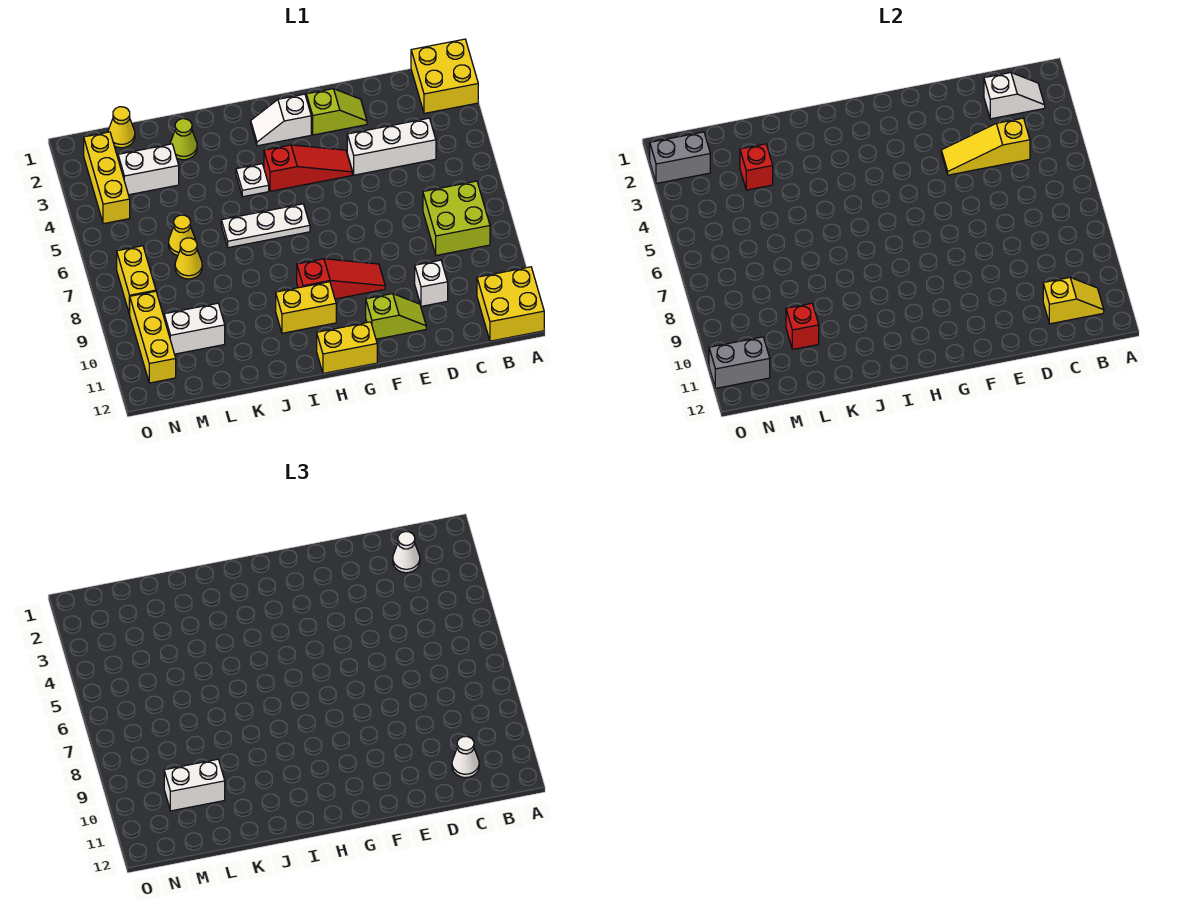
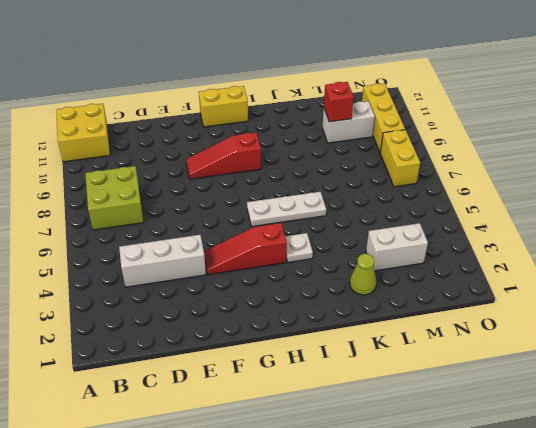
none -> yellow brick A1:B2 level 1
none -> white brick D10 level 1
none -> lime slope E2:F2 level 1 top F
none -> lime slope E11:F11 level 1 top F

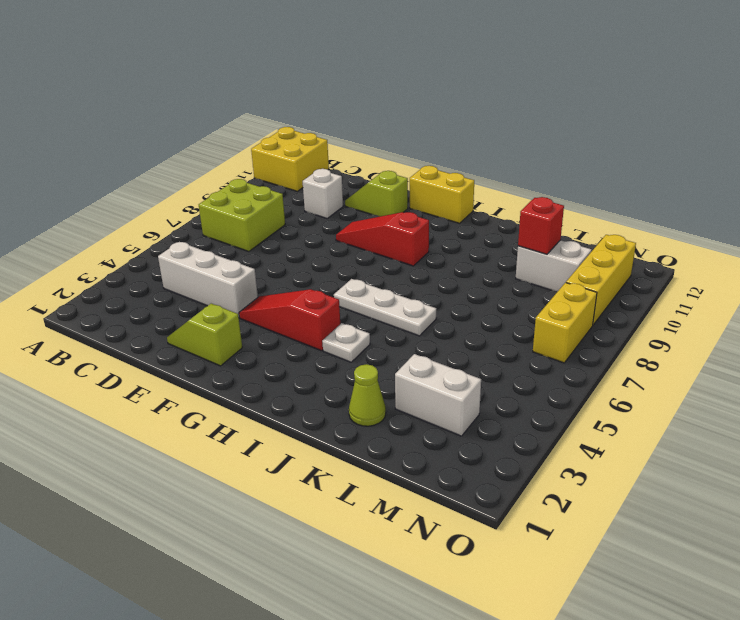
none -> yellow brick A1:B2 level 1
none -> white slope G2:H2 level 1 top G
none -> yellow brick H10:I10 level 1
none -> yellow cone L6 level 1

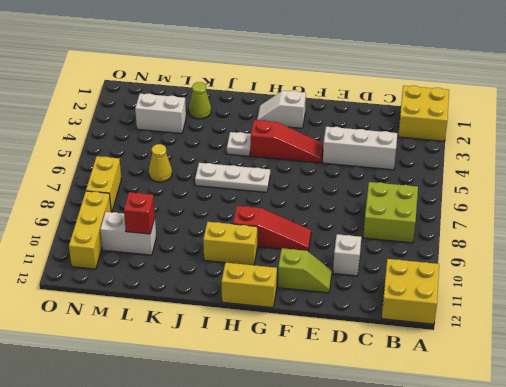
none -> lime slope E2:F2 level 1 top F
none -> yellow cone L7 level 1
none -> yellow cone M1 level 1
none -> yellow brick N2:N4 level 1

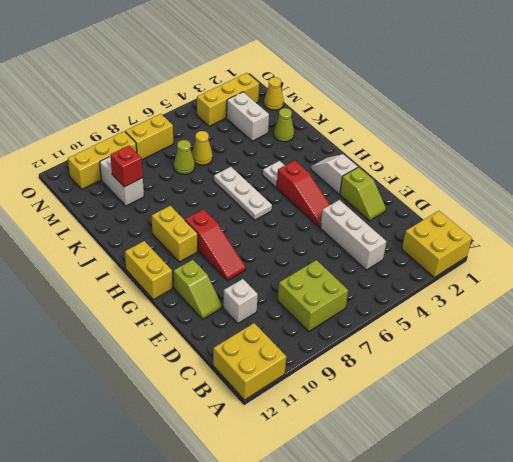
lime cone L7 level 1 -> yellow cone L7 level 1
none -> white slope B2:C2 level 2 top C
none -> yellow slope B11:C11 level 2 top C
none -> yellow slope C4:E4 level 2 top C
none -> red brick L3 level 2

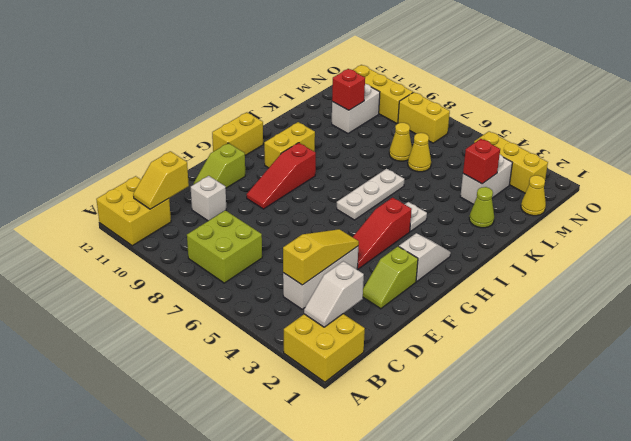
none -> grey brick N2:O2 level 2
none -> grey brick N11:O11 level 2
none -> white cone C2 level 3
none -> white cone C11 level 3

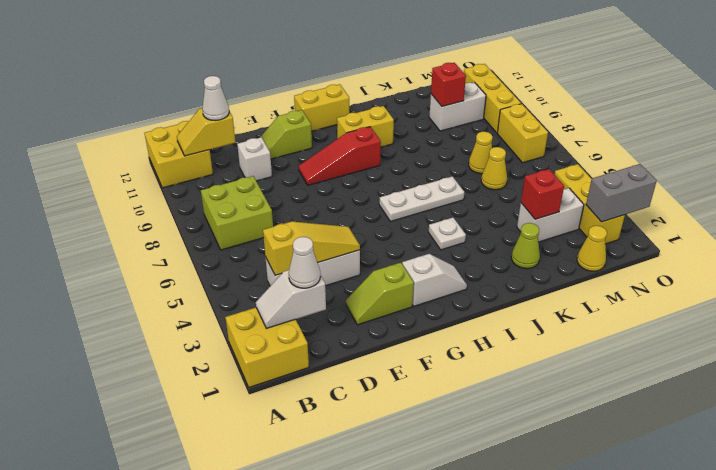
none -> red slope F4:H4 level 1 top H
none -> grey brick N11:O11 level 2
none -> white brick L10:M10 level 3

